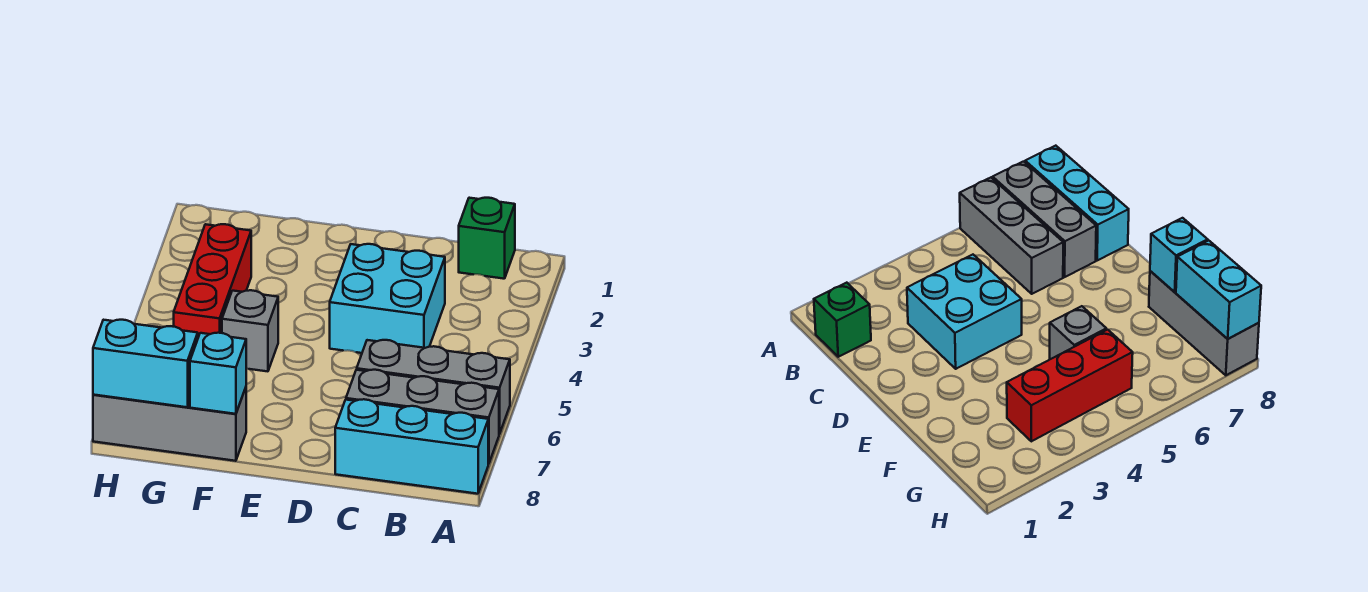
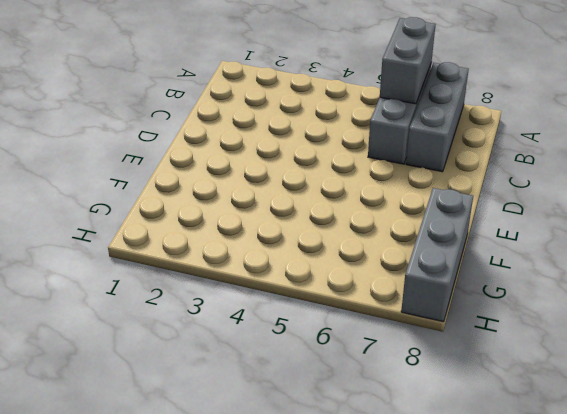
grey brick A6:B6 level 2 -> none
none -> cyan brick A8:C8 level 1
none -> green brick B1 level 1

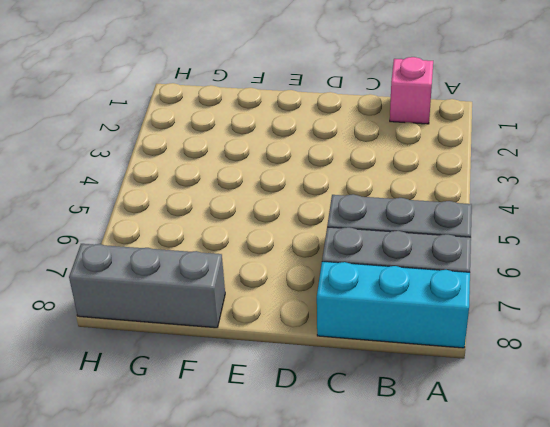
pink brick B1 level 1 -> green brick B1 level 1
none -> cyan brick C3:D4 level 1
none -> grey brick F5 level 1

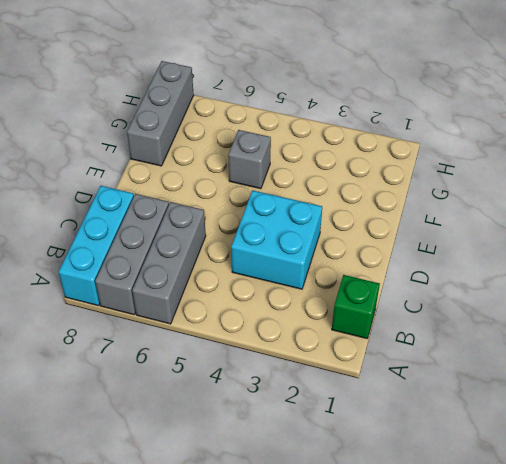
none -> red brick G3:G5 level 1
none -> cyan brick F8 level 2

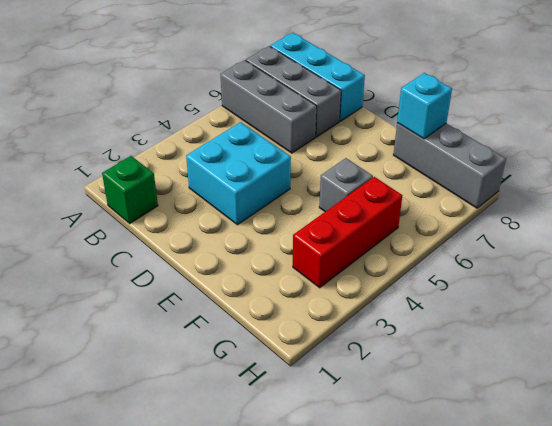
none -> cyan brick G8:H8 level 2

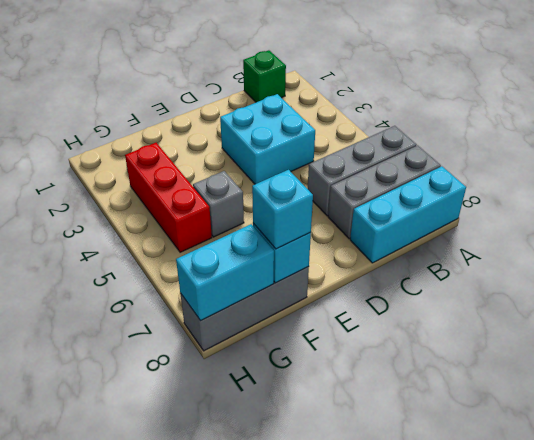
cyan brick F8 level 3 -> none

